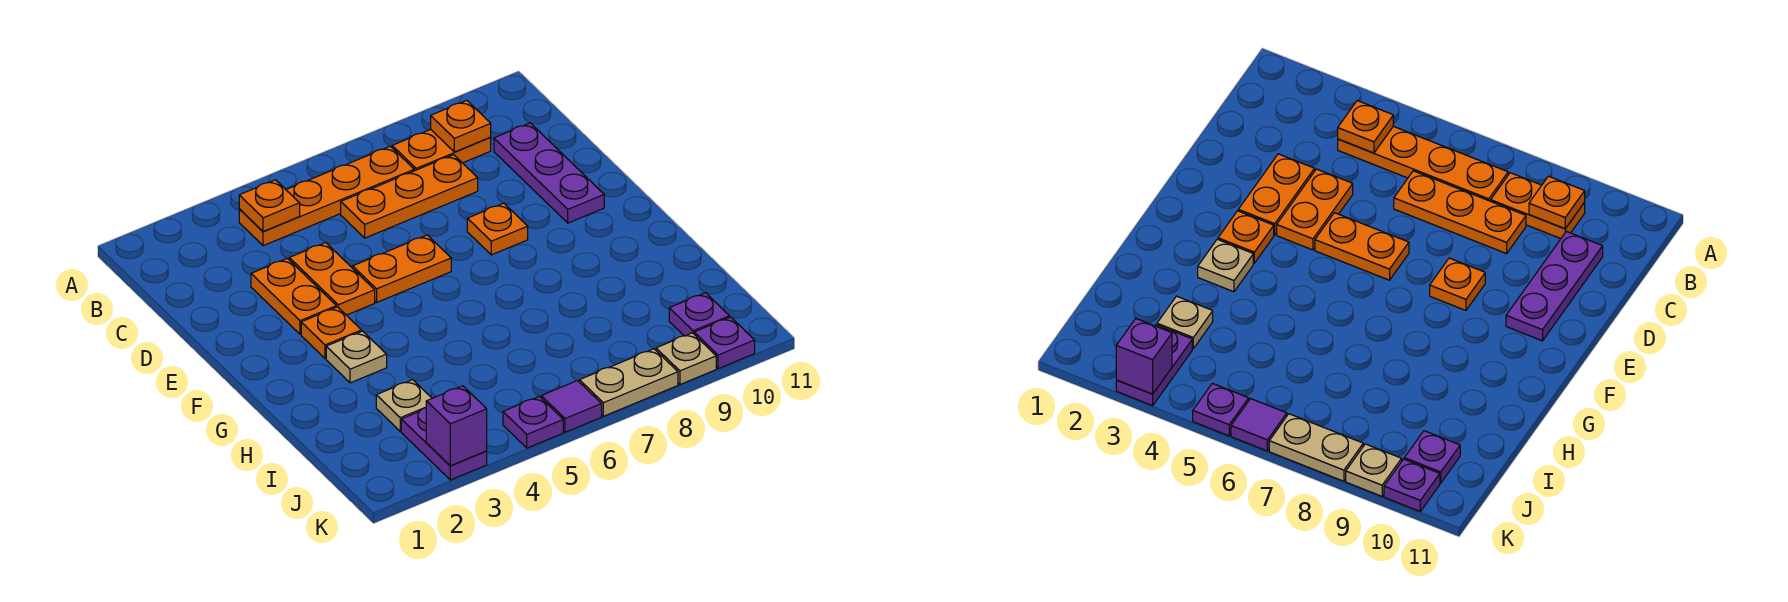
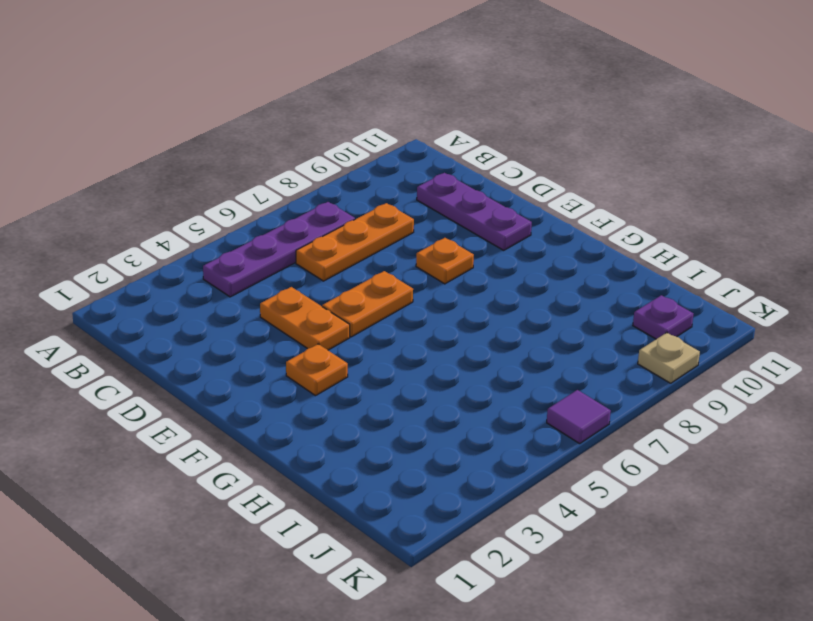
purple plate B4:B7 level 1 -> orange plate B4:B7 level 1
none -> orange plate B8:B9 level 1
none -> orange plate D3:E3 level 1
none -> tan plate G3 level 1

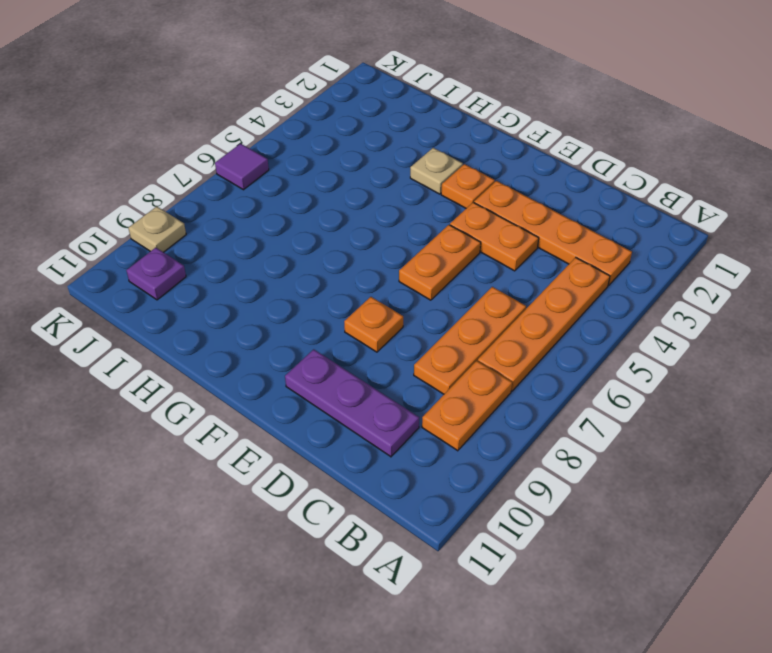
orange plate B3:E3 level 1 -> orange plate D3:E3 level 1
none -> tan plate I3 level 1
none -> purple plate J3:K3 level 1
none -> purple plate K5 level 1

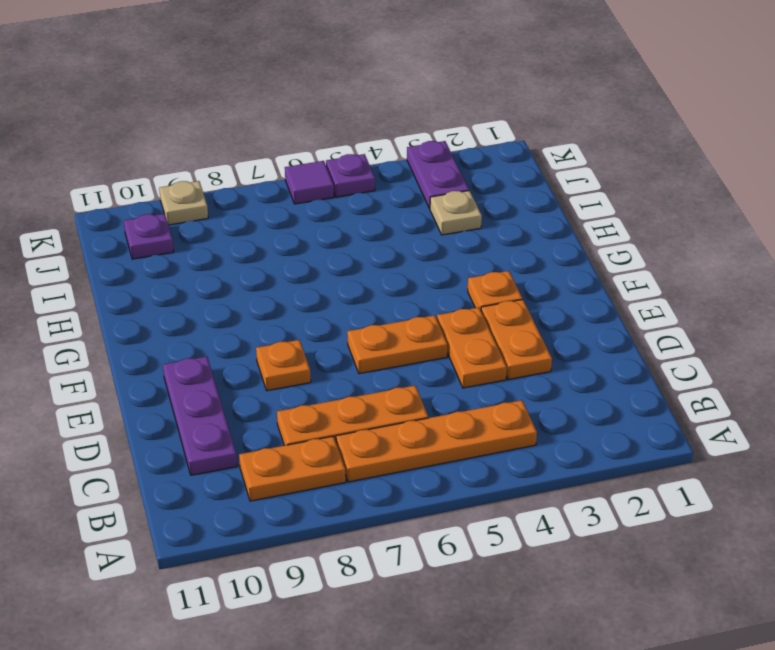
none -> tan plate G3 level 1
none -> tan plate K7:K8 level 1
none -> purple plate K10 level 1

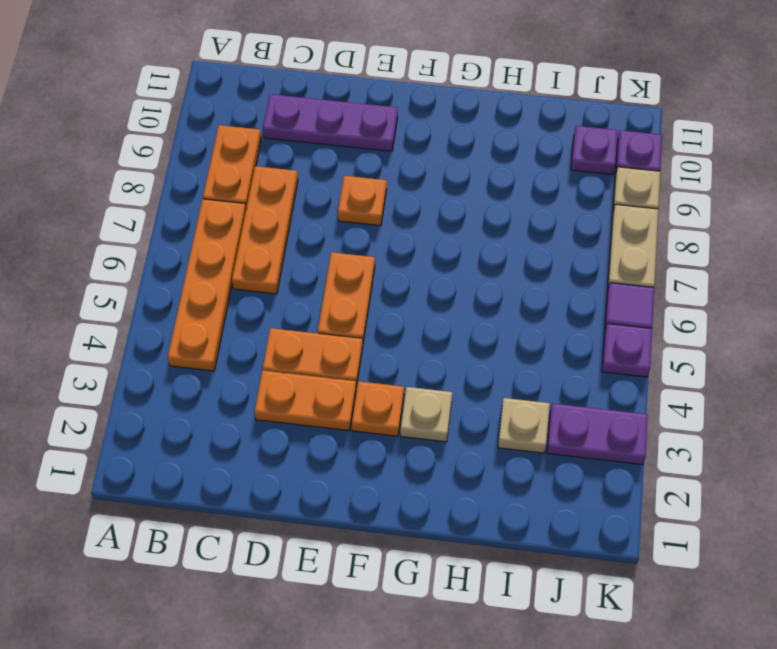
none -> orange plate B4 level 2
none -> orange plate B9 level 2
none -> purple brick K3 level 2

